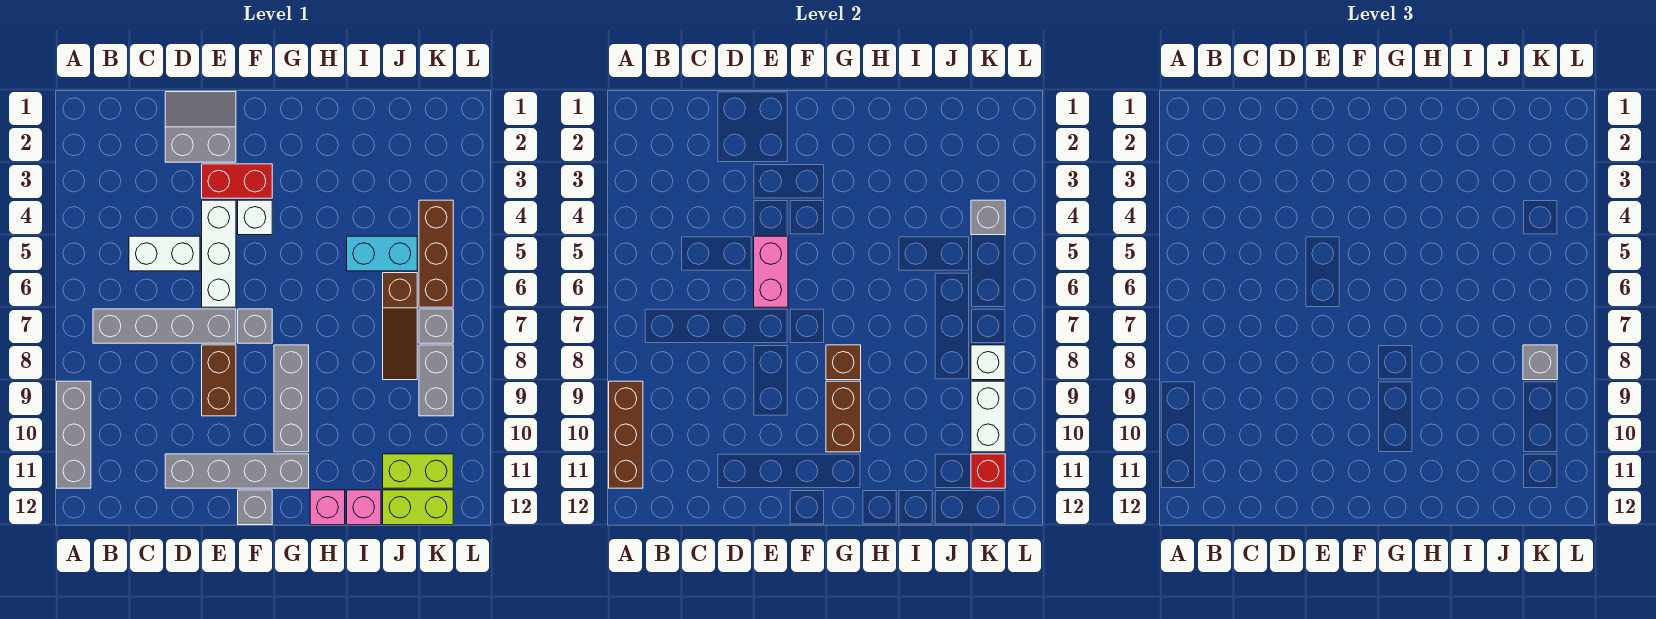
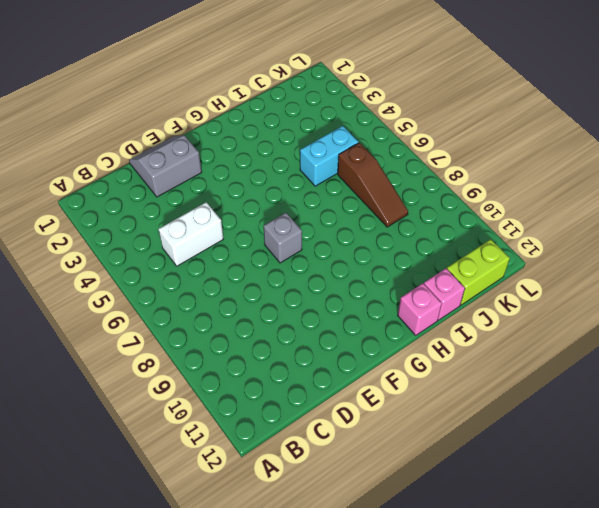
none -> grey brick A9:A11 level 1
none -> grey brick B7:E7 level 1
none -> grey brick D11:G11 level 1
none -> red brick E3:F3 level 1

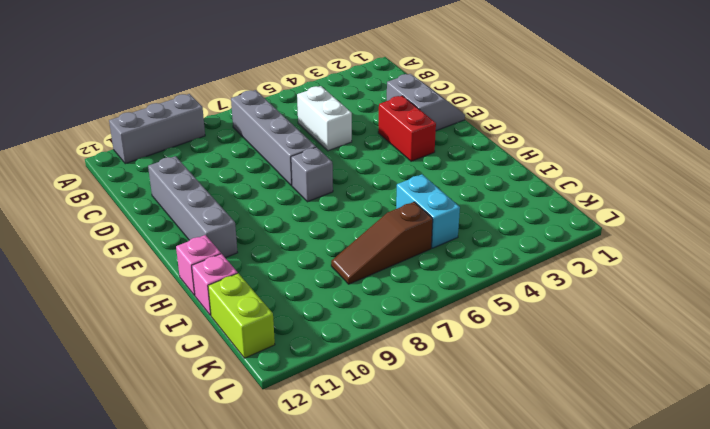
none -> white brick E4:E6 level 1
none -> brown brick E8:E9 level 1
none -> white brick F4 level 1
none -> grey brick F12 level 1

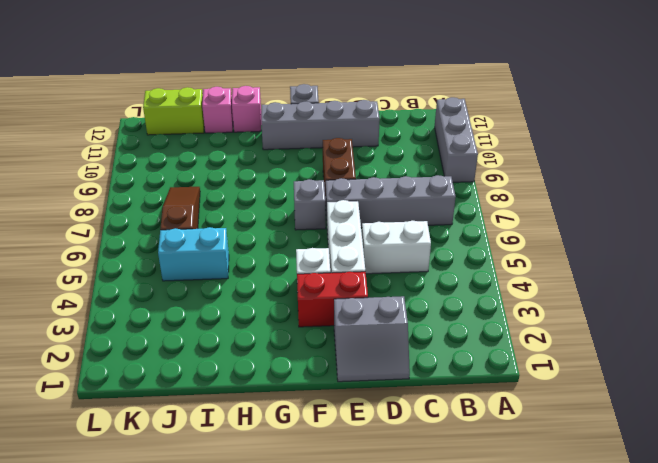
none -> grey brick G8:G10 level 1
none -> lime brick J11:K11 level 1
none -> brown brick K4:K6 level 1
none -> grey brick K7 level 1

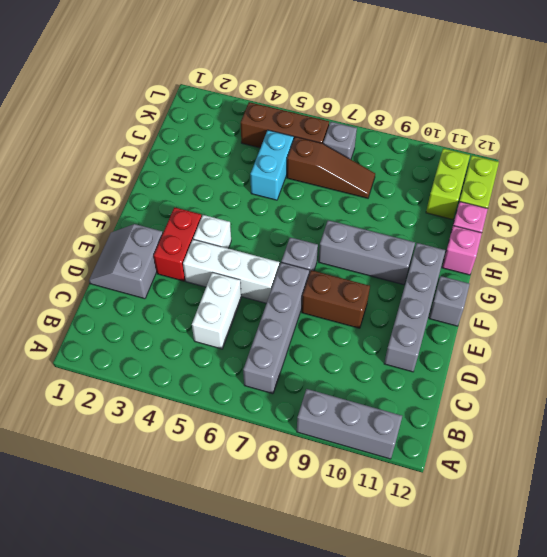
none -> grey brick K8:K9 level 1
none -> brown brick A9:A11 level 2
none -> pink brick E5:E6 level 2
none -> brown brick G8 level 2

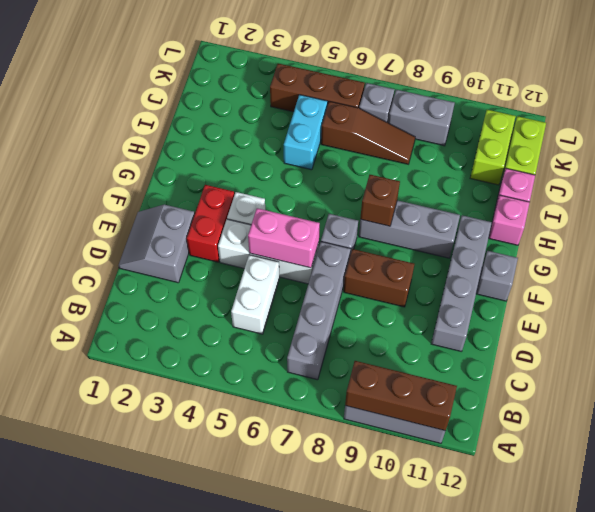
none -> brown brick G9:G10 level 2
none -> grey brick K4 level 2
none -> white brick K8 level 2
none -> white brick K9:K10 level 2

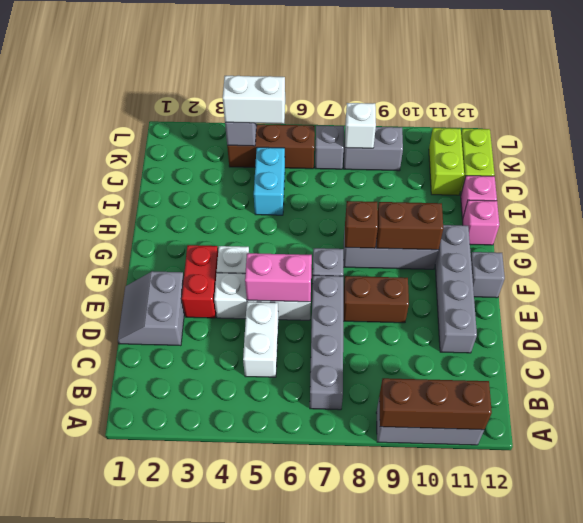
white brick K4:K5 level 3 -> white brick K9:K10 level 2
none -> brown slope J6:J8 level 1 top 6
none -> red brick K11 level 2
none -> grey brick K8 level 3

